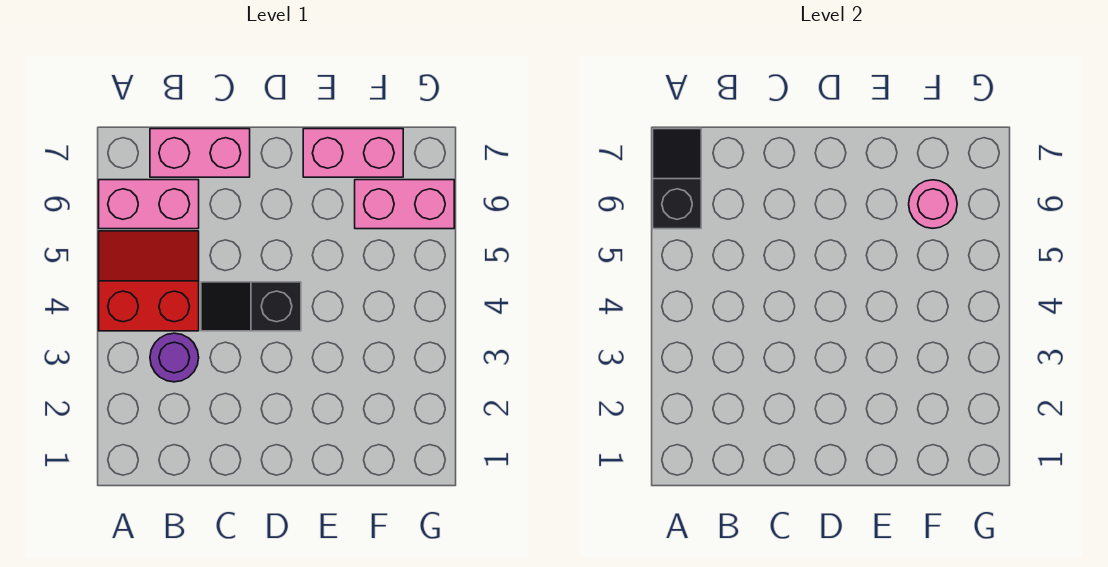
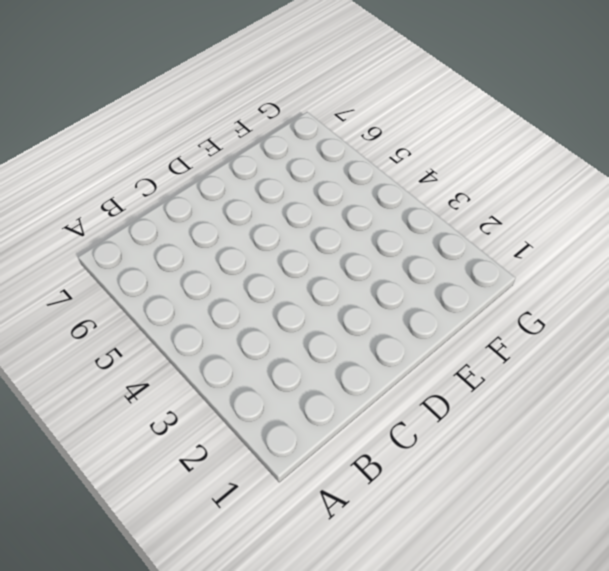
none -> red slope A4:B5 level 1 top 4
none -> pink brick A6:B6 level 1

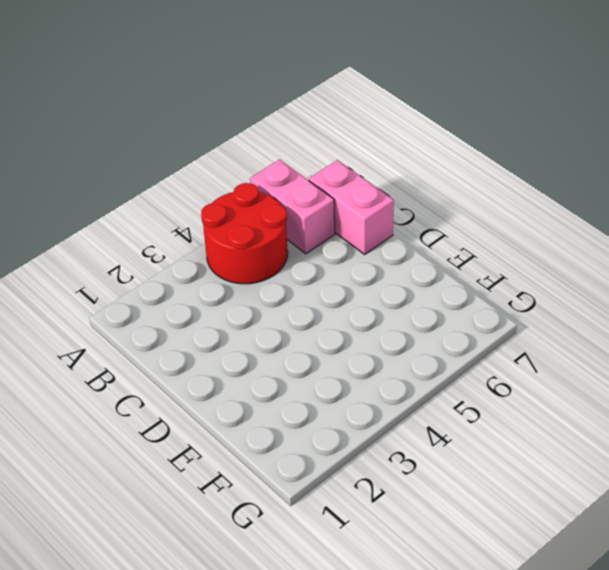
red round brick A4:B5 level 1 -> red slope A4:B5 level 1 top 4
none -> purple round brick B3 level 1
none -> black slope C4:D4 level 1 top D

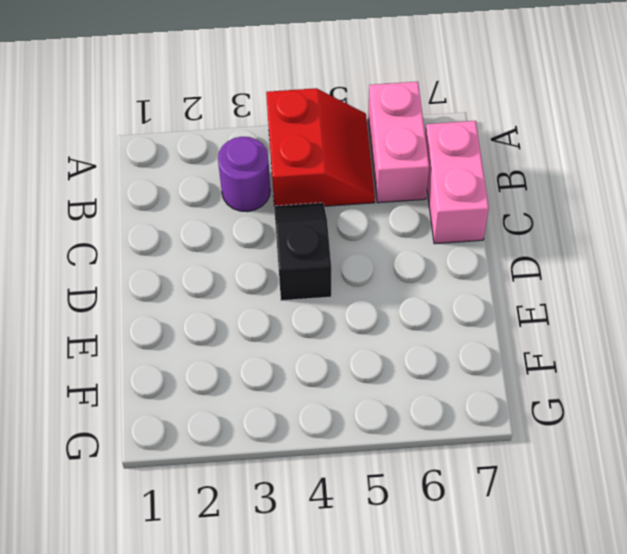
none -> pink brick E7:F7 level 1
none -> pink brick F6:G6 level 1

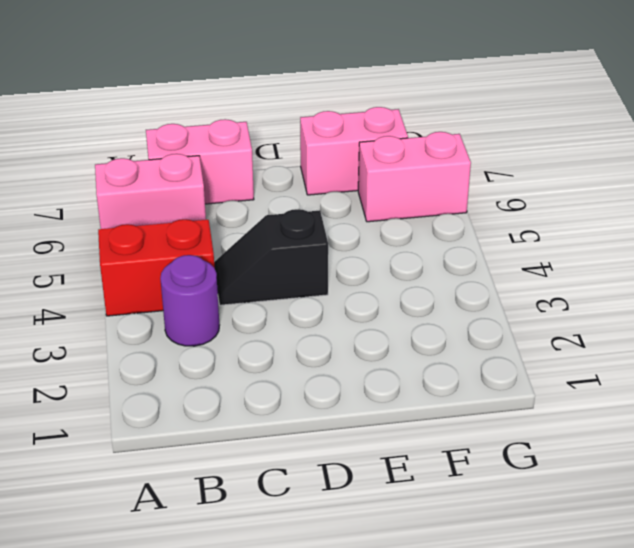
none -> black slope A6:A7 level 2 top 6
none -> pink round brick F6 level 2

